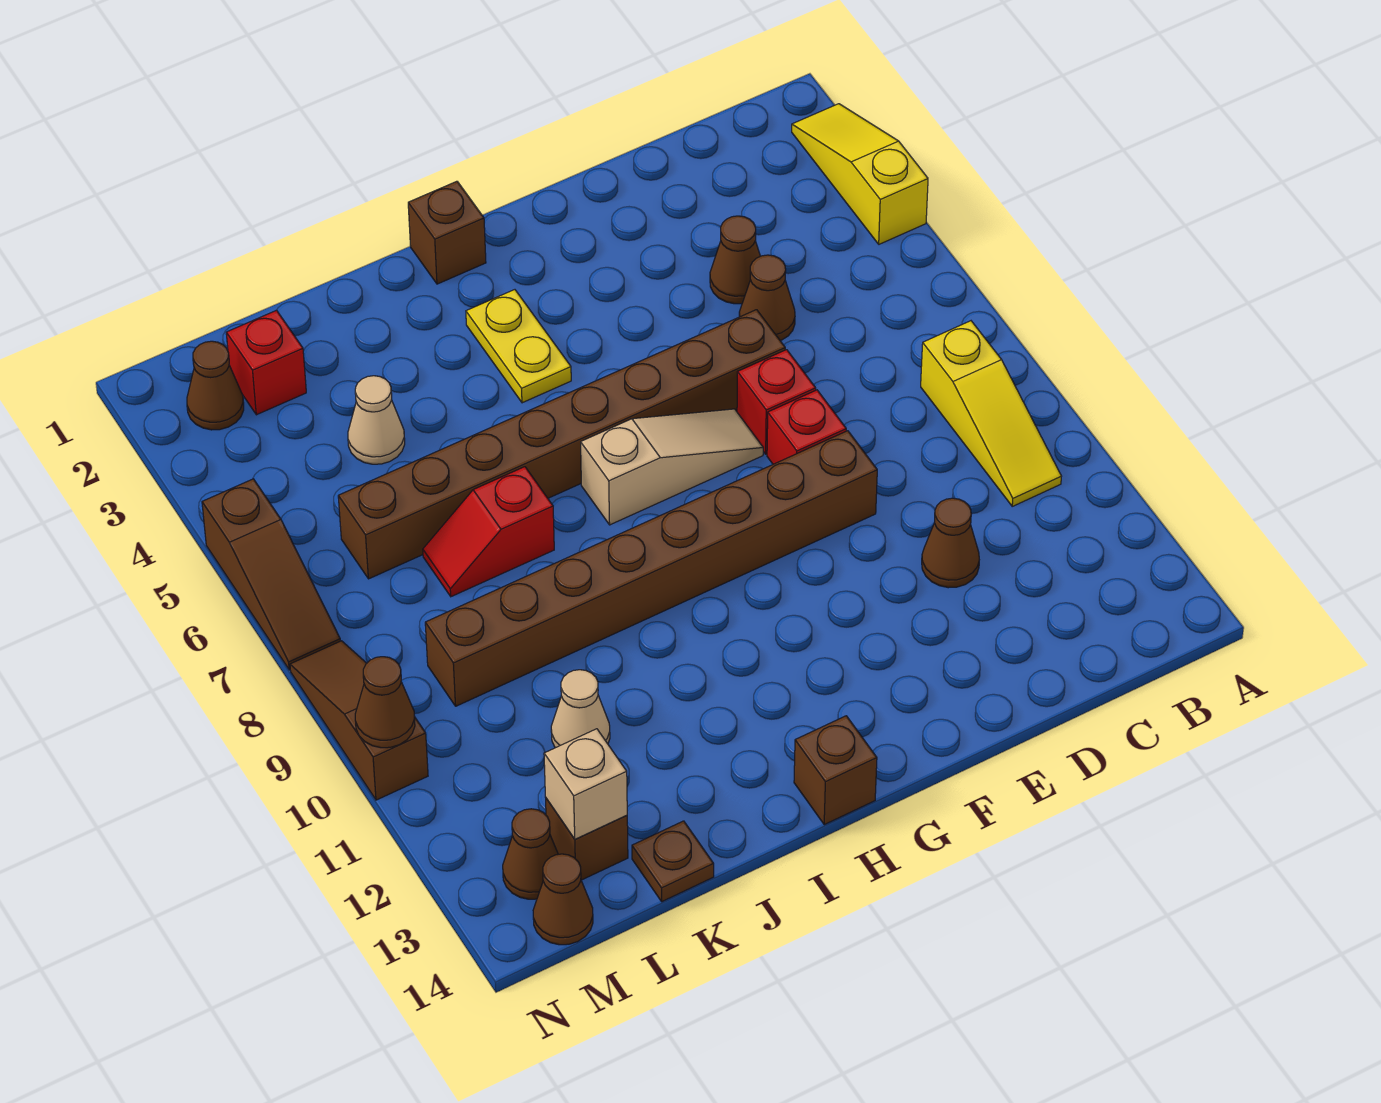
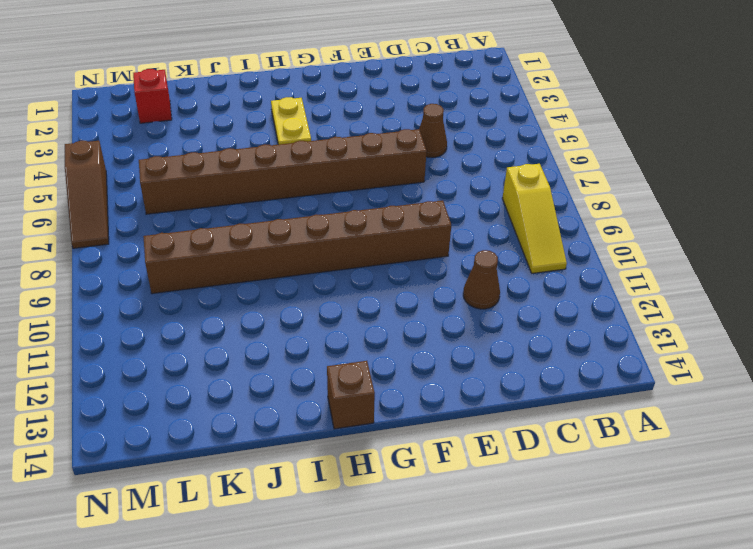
none -> yellow slope A2:A4 level 1 top 4
none -> brown cone D4 level 1
none -> red brick E7 level 1

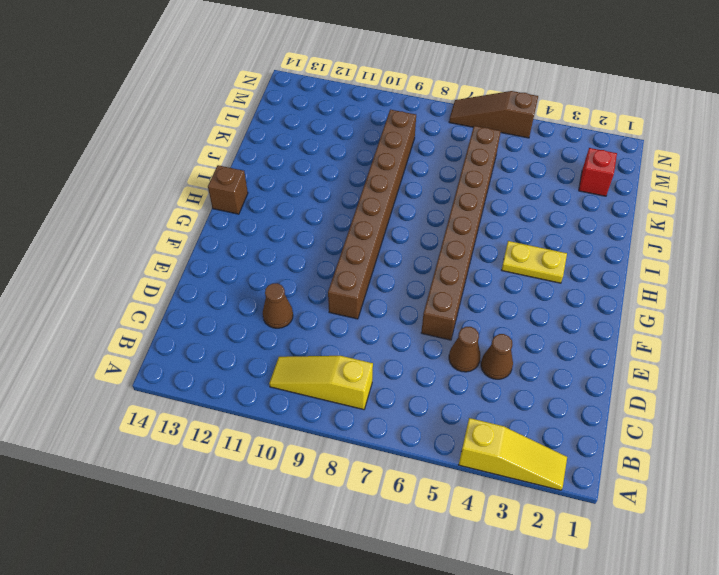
none -> red brick E7 level 1
none -> red brick E8 level 1
none -> tan slope F7:H7 level 1 top H

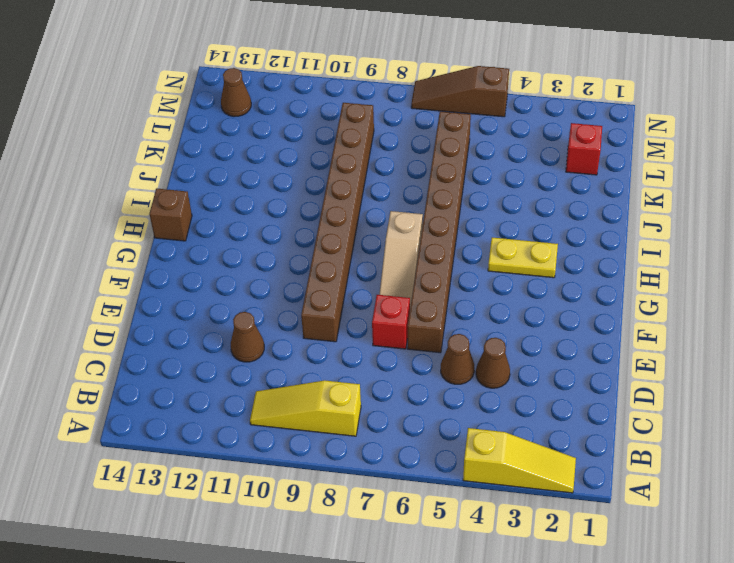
none -> red brick E8 level 1
none -> brown brick H1 level 1
none -> red slope J7:K7 level 1 top J

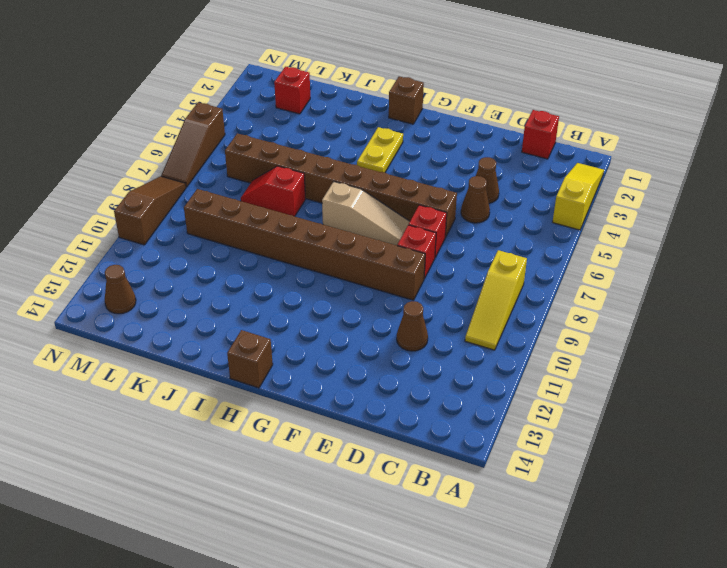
red brick C1 level 1 -> none
none -> tan cone K4 level 1
none -> tan cone K11 level 1
none -> brown plate K14 level 1

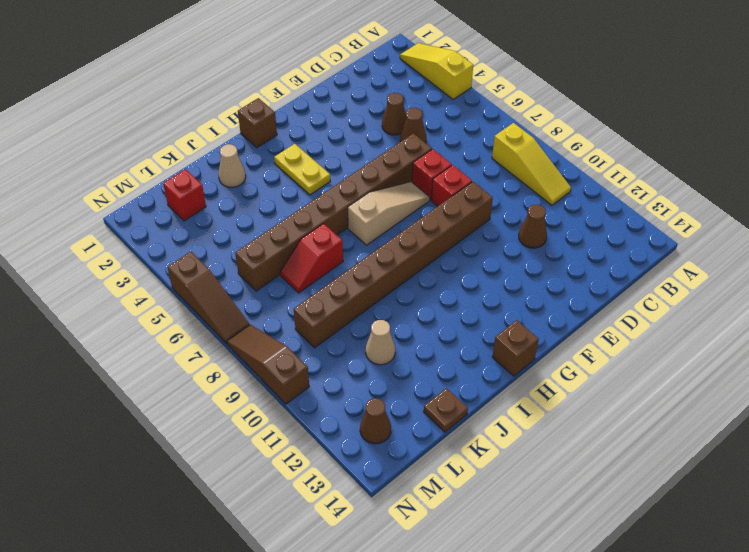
tan cone J2 level 1 -> tan cone K4 level 1
none -> brown brick L13 level 1
none -> brown cone M2 level 1
none -> brown cone M14 level 1

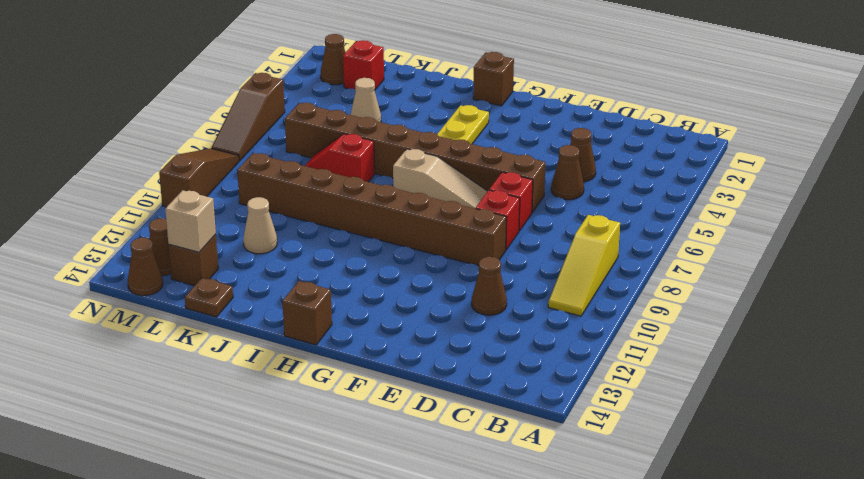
none -> yellow slope A2:A4 level 1 top 4
none -> brown cone N10 level 2

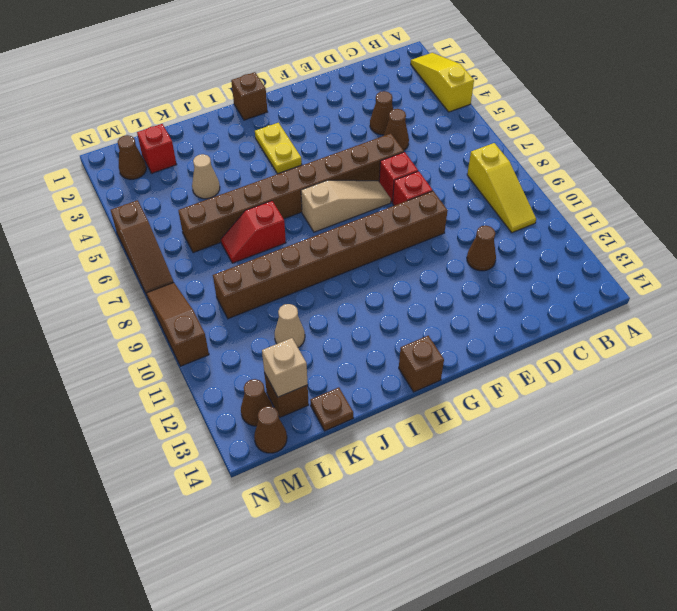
none -> brown cone N10 level 2

